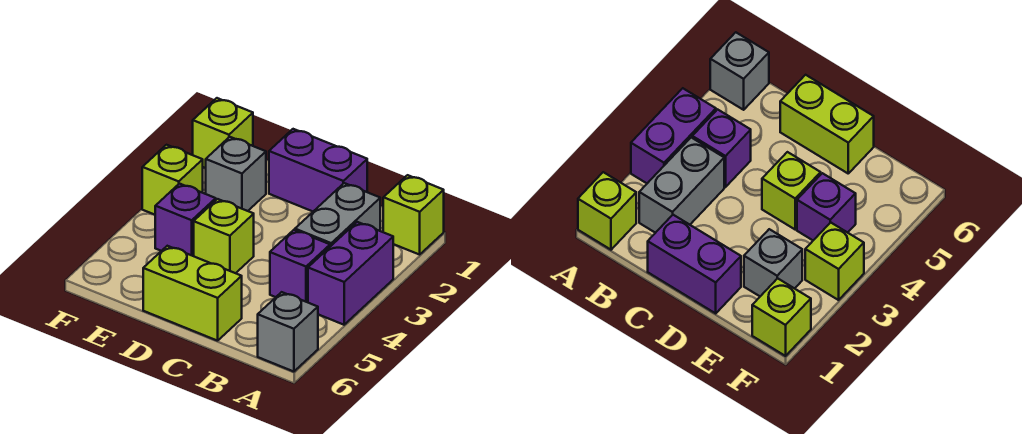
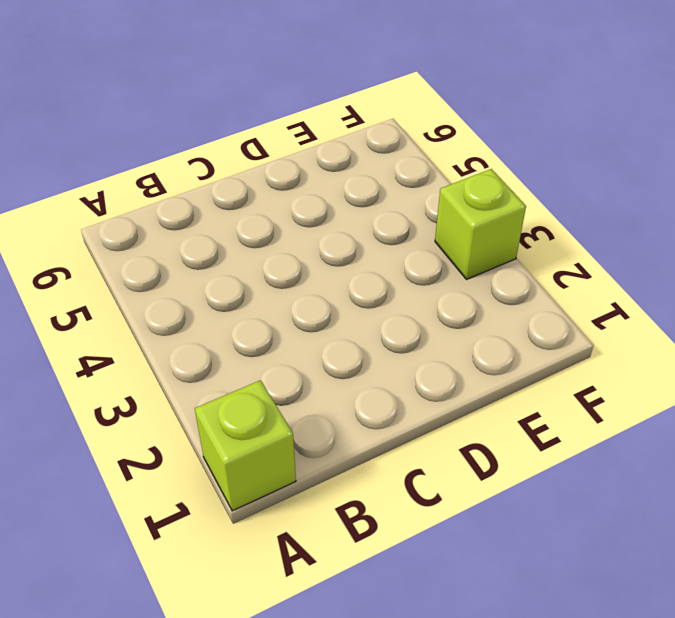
none -> purple brick A3:A4 level 1
none -> grey brick A6 level 1
none -> grey brick B2:B3 level 1

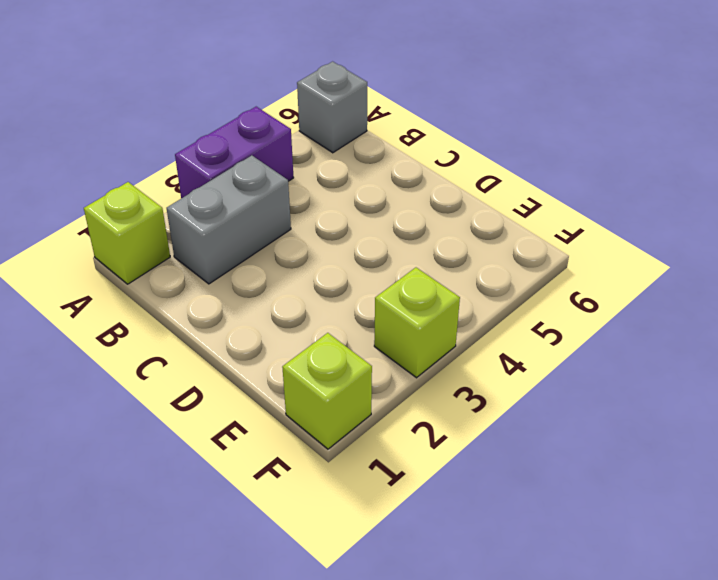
none -> purple brick B4 level 1
none -> purple brick C1:D1 level 1
none -> lime brick C6:D6 level 1

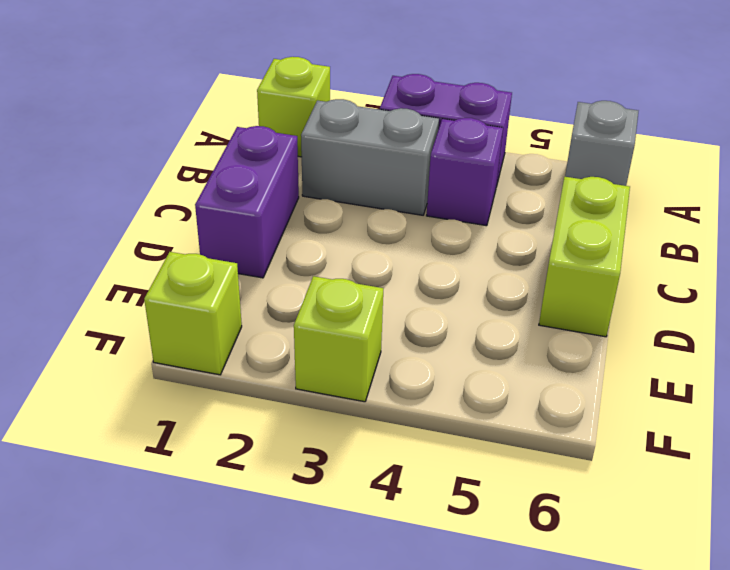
none -> lime brick D4 level 1
none -> grey brick E2 level 1
none -> purple brick E4 level 1

